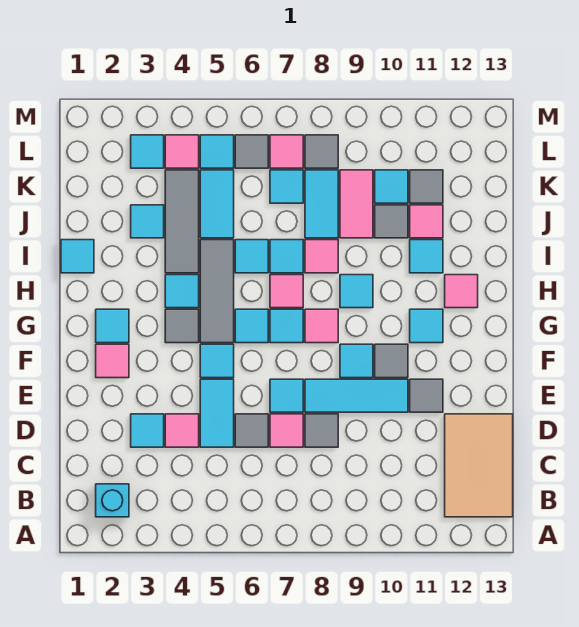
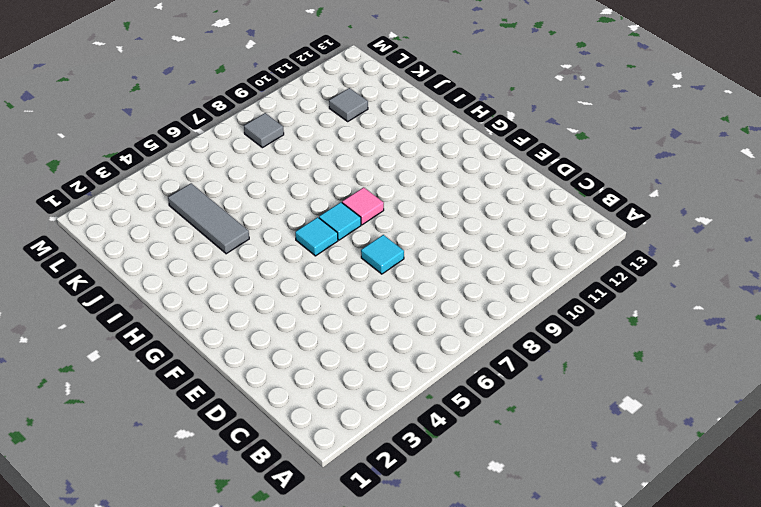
none -> cyan brick B2 level 1
none -> tan tile B12:D13 level 1
none -> cyan tile D3 level 1
none -> pink tile D4 level 1

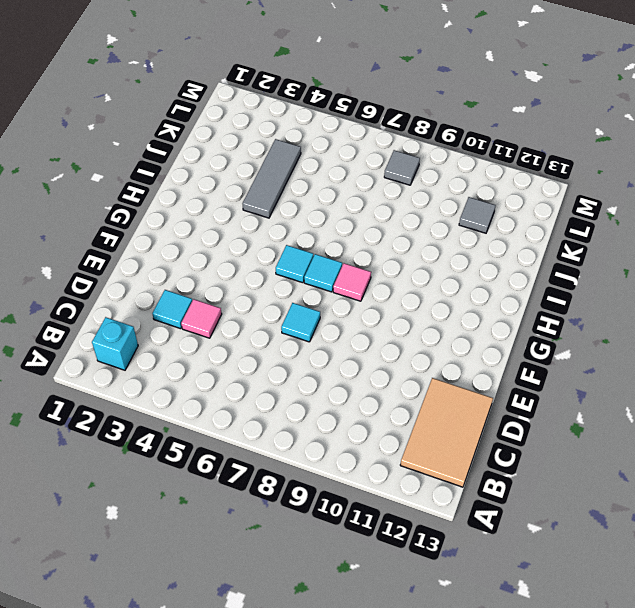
none -> cyan tile D5:E5 level 1
none -> grey tile D6 level 1
none -> pink tile D7 level 1
none -> grey tile D8 level 1

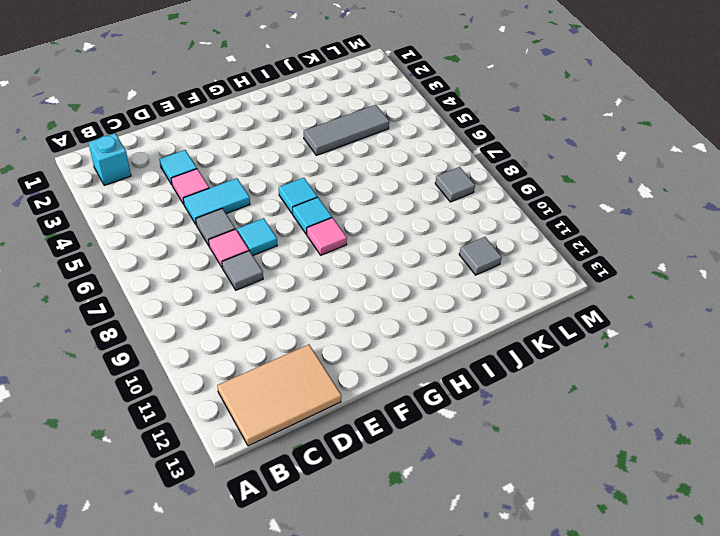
none -> cyan tile E8:E10 level 1
none -> grey tile E11 level 1
none -> pink tile F2 level 1
none -> cyan tile F5 level 1

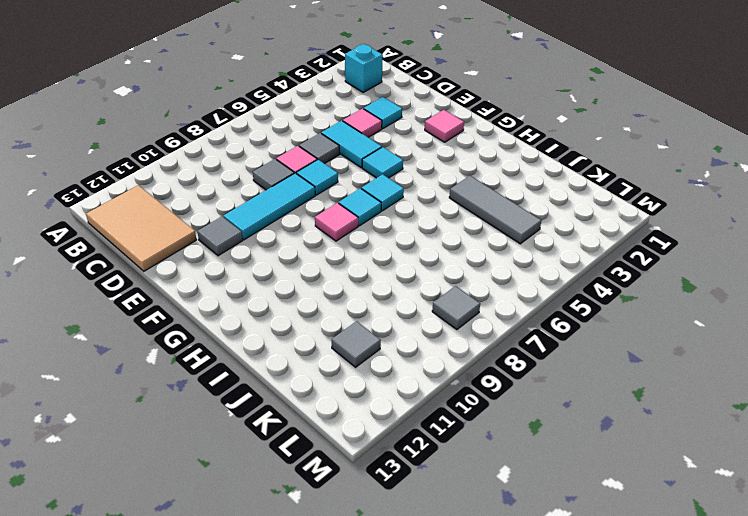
none -> cyan tile F9 level 1
none -> grey tile F10 level 1
none -> cyan tile G2 level 1
none -> grey tile G4 level 1

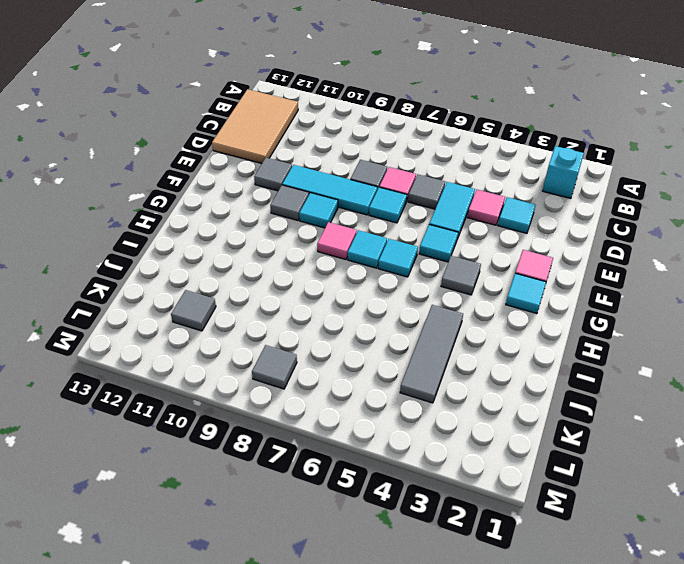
none -> grey tile G5:I5 level 1
none -> cyan tile G11 level 1
none -> cyan tile H4 level 1
none -> pink tile H7 level 1

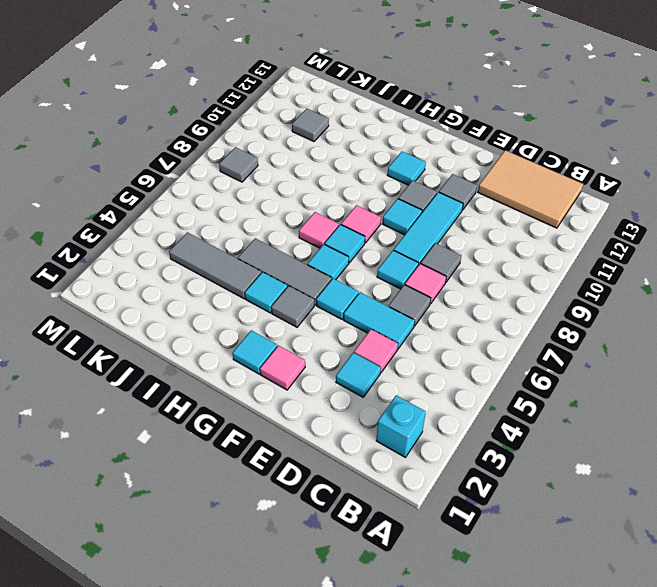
none -> cyan tile H9 level 1
none -> pink tile H12 level 1
none -> cyan tile I1 level 1
none -> cyan tile I6 level 1

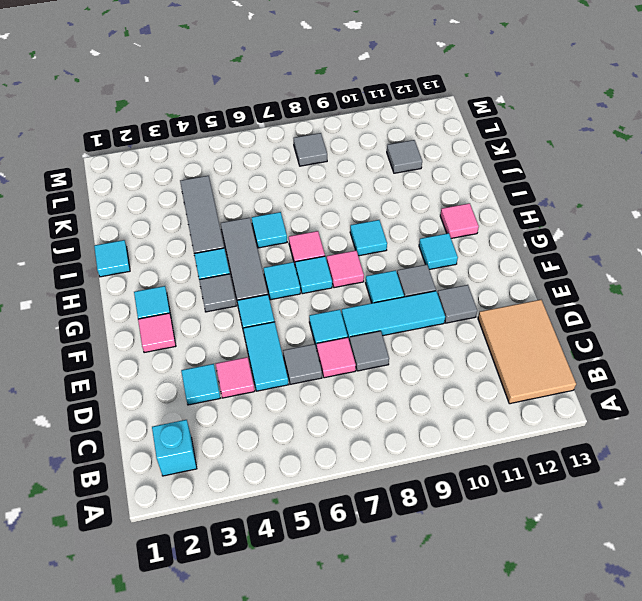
none -> cyan tile I7 level 1
none -> pink tile I8 level 1
none -> cyan tile I11 level 1
none -> cyan tile J3 level 1

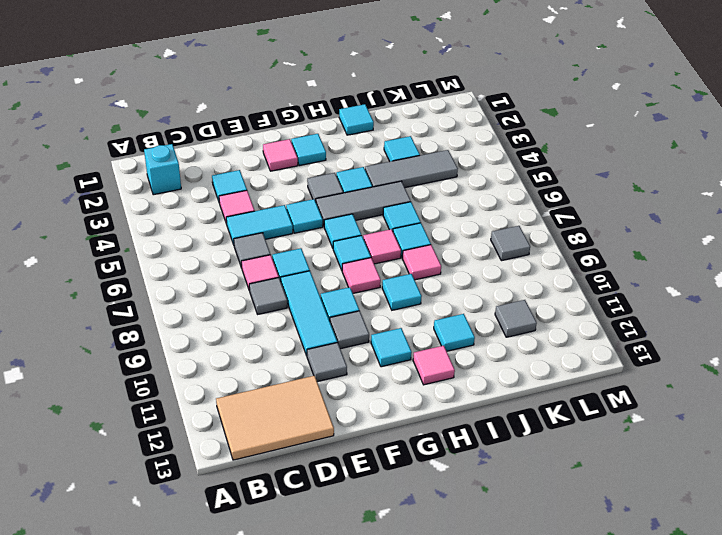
none -> cyan tile J5:K5 level 1
none -> cyan tile J8:K8 level 1
none -> pink tile J9:K9 level 1
none -> grey tile J10 level 1

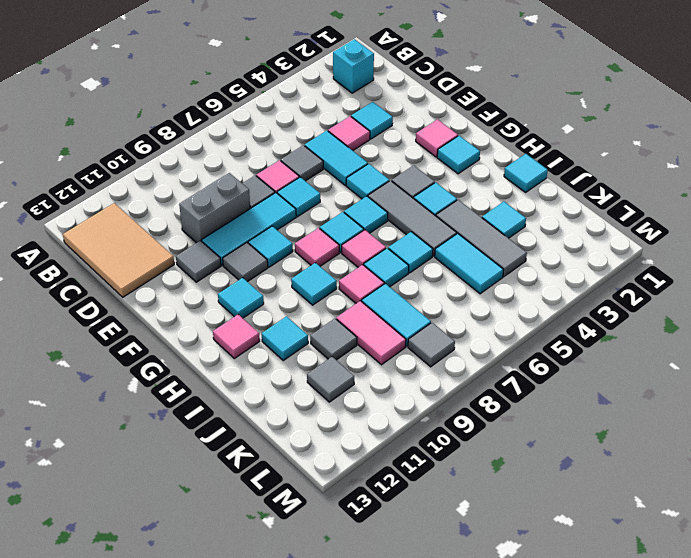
grey brick D9:D10 level 1 -> none
none -> pink tile J11 level 1
none -> cyan tile K7 level 1
none -> cyan tile K10 level 1
none -> cyan tile L3 level 1

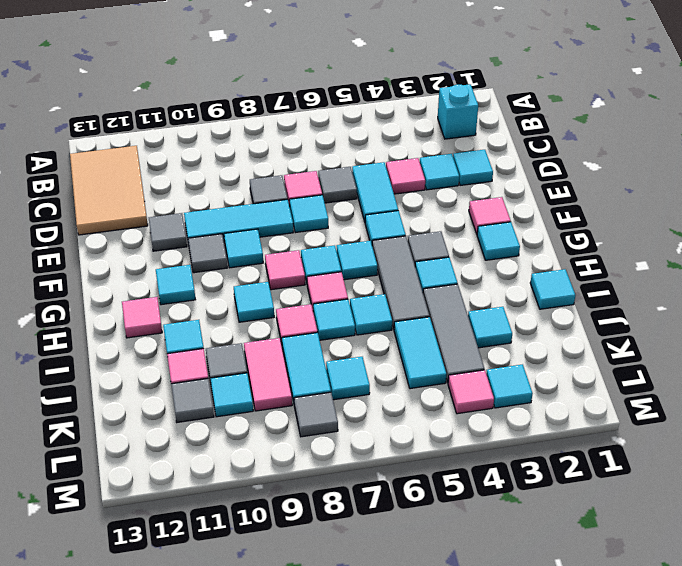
cyan tile D2 level 1 -> cyan tile L5 level 1
none -> grey tile L6 level 1
none -> pink tile L7 level 1

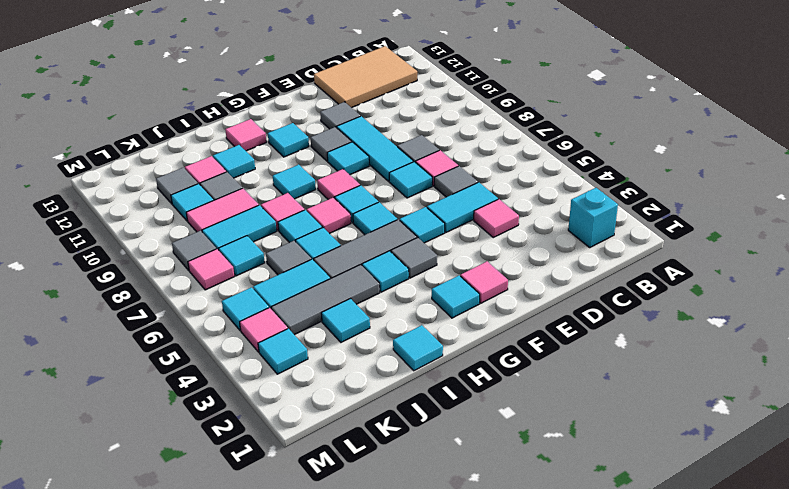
grey tile J6 level 1 -> grey tile L6 level 1
none -> cyan tile D3 level 1

